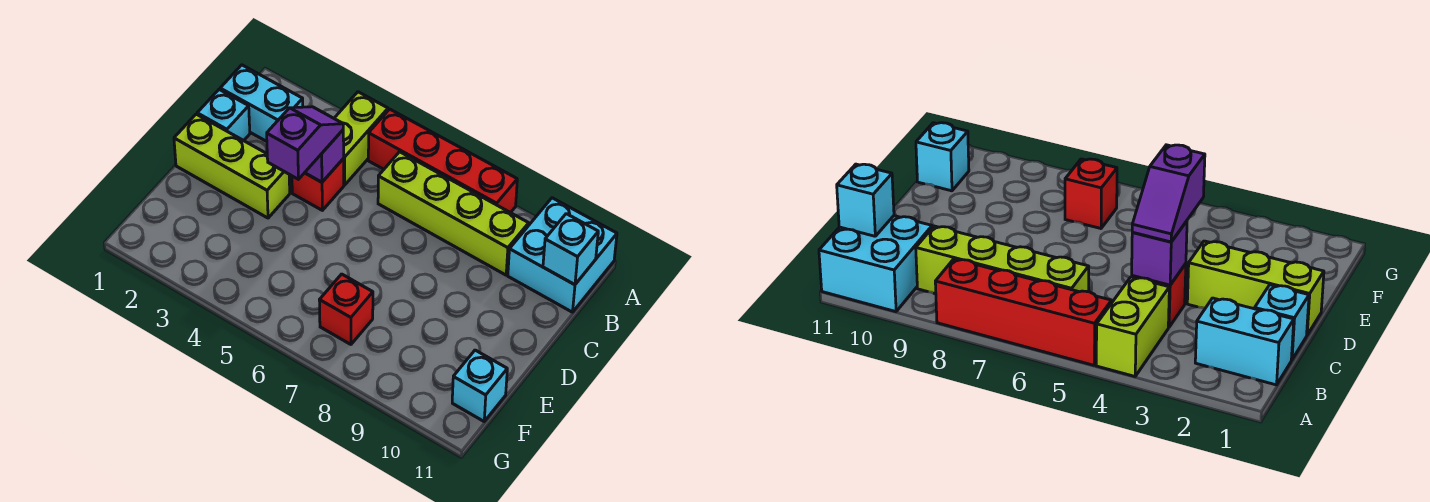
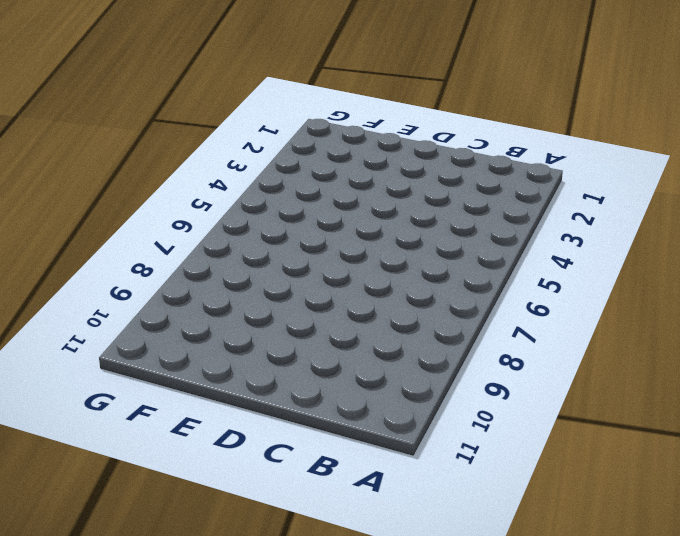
none -> lime brick A4:B4 level 1
none -> red brick A5:A8 level 1
none -> cyan brick A10:B11 level 1

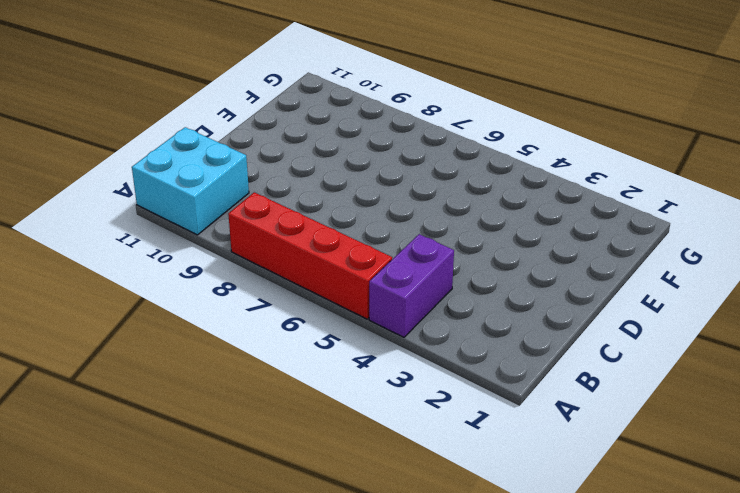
purple brick A4:B4 level 1 -> lime brick A4:B4 level 1
none -> cyan brick B1:B2 level 1
none -> lime brick B6:B9 level 1
none -> cyan brick C1 level 1

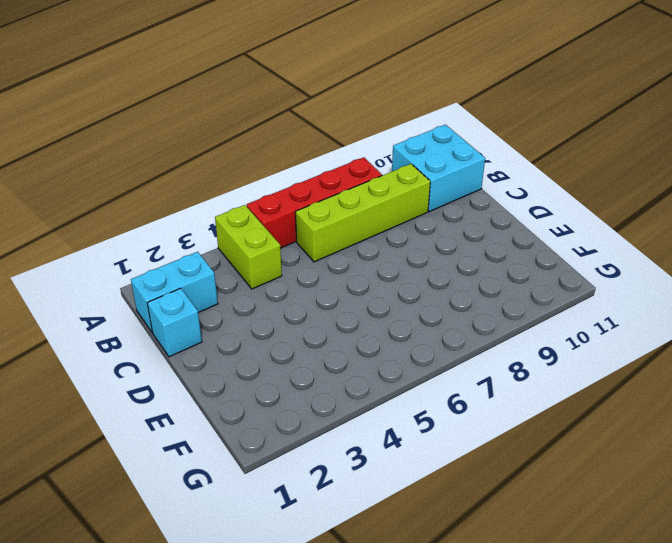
none -> red brick C4 level 1
none -> lime brick D1:D3 level 1
none -> red brick F7 level 1

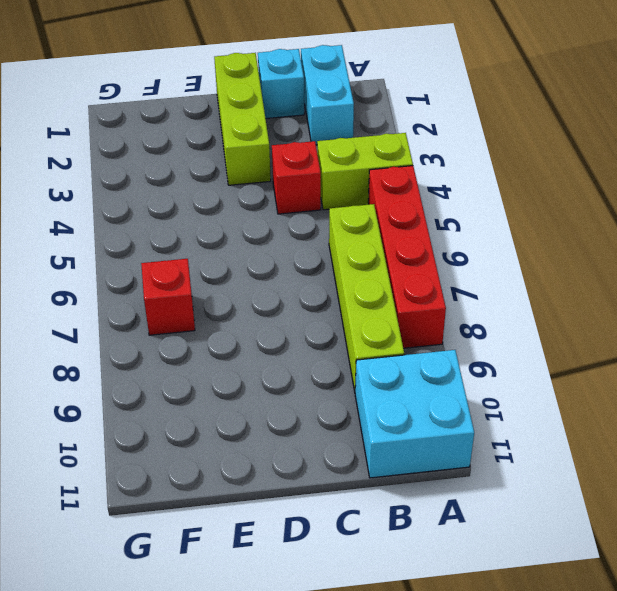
none -> cyan brick F11 level 1
none -> cyan brick B11 level 2
none -> purple brick C4 level 2

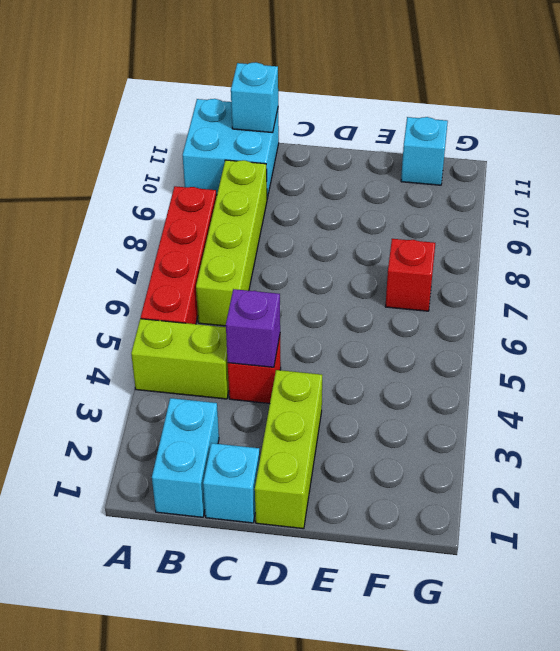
none -> purple slope C4:D4 level 3 top D

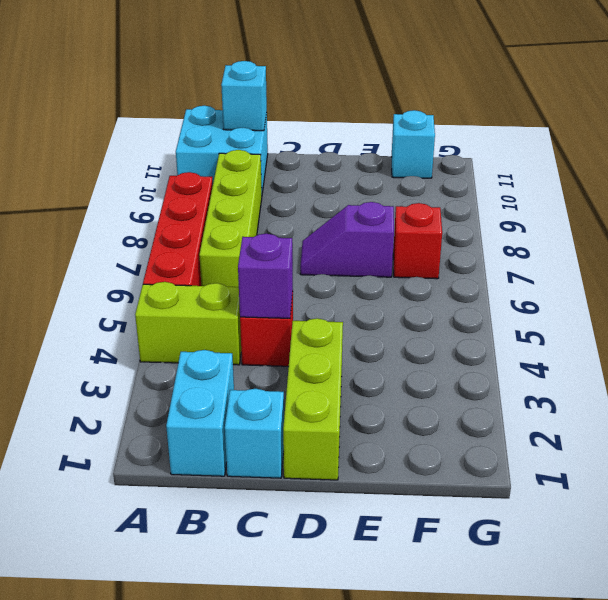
purple slope D7:E7 level 1 top E -> purple slope C4:D4 level 3 top D

